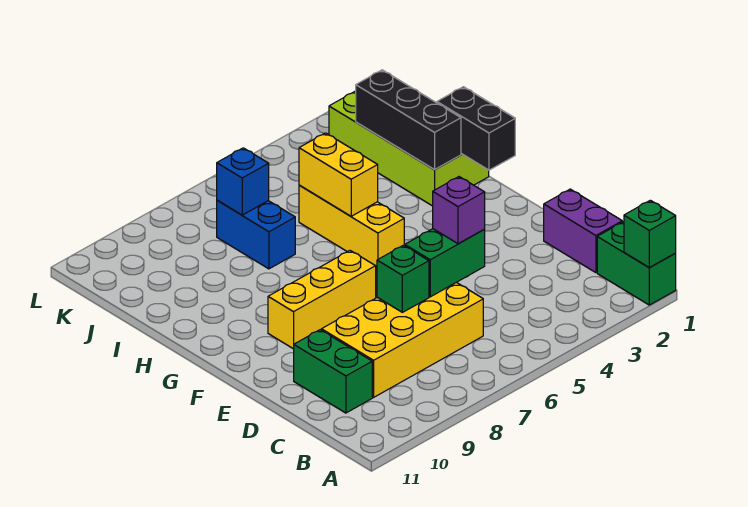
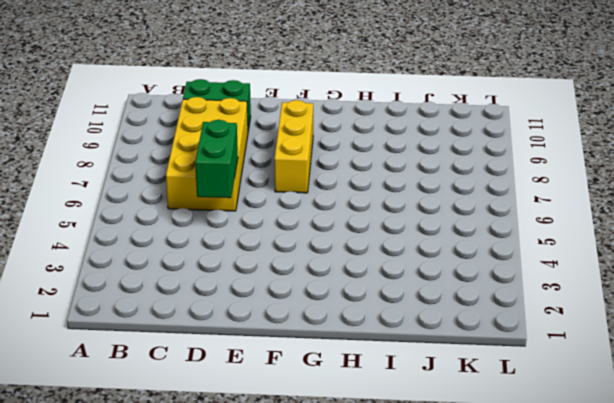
none -> green brick A1:B1 level 1
none -> purple brick C1:D1 level 1
none -> yellow brick G5:I5 level 1

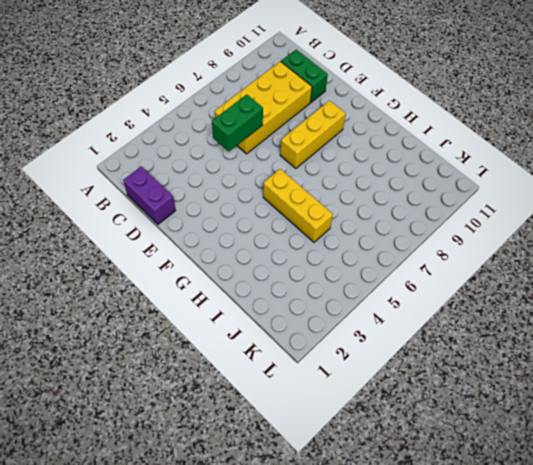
none -> green brick A1:B1 level 1
none -> lime brick H1:K2 level 1
none -> blue brick I7:J7 level 1

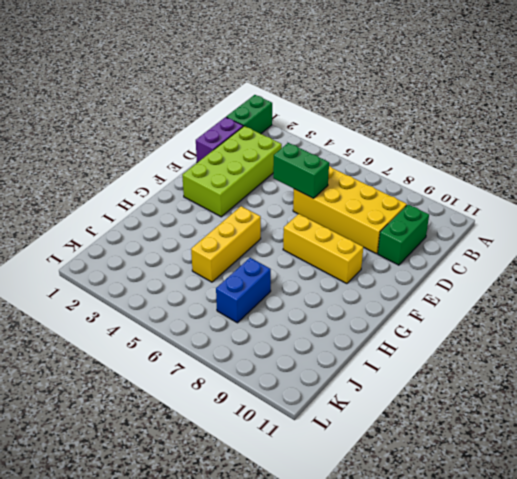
lime brick C2:F3 level 1 -> lime brick H1:K2 level 1
none -> green brick A1 level 2
none -> green brick D7 level 2
none -> black brick G1:H1 level 2

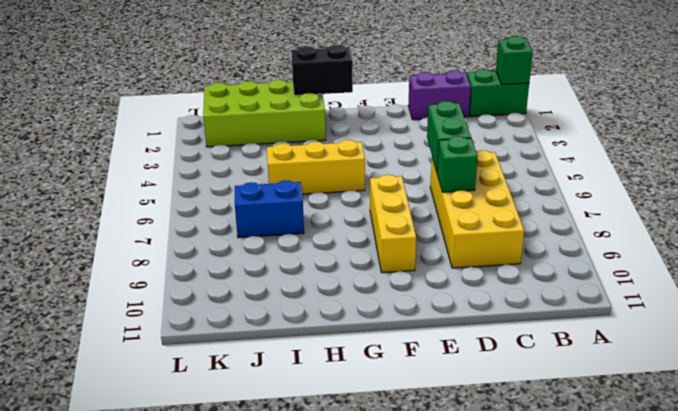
none -> green brick C10:D10 level 1
none -> black brick H2:J2 level 2
none -> yellow brick H5:I5 level 2

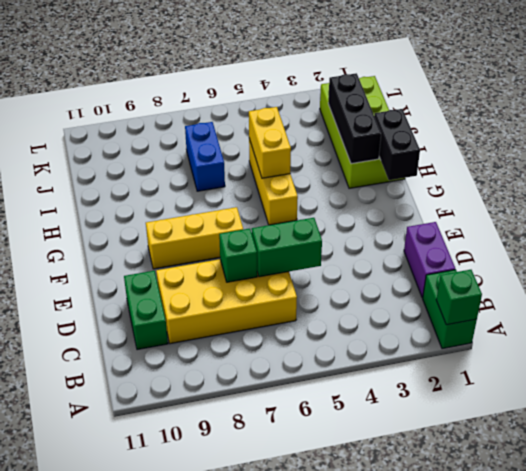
none -> blue brick J7 level 2
none -> purple brick D5 level 3

